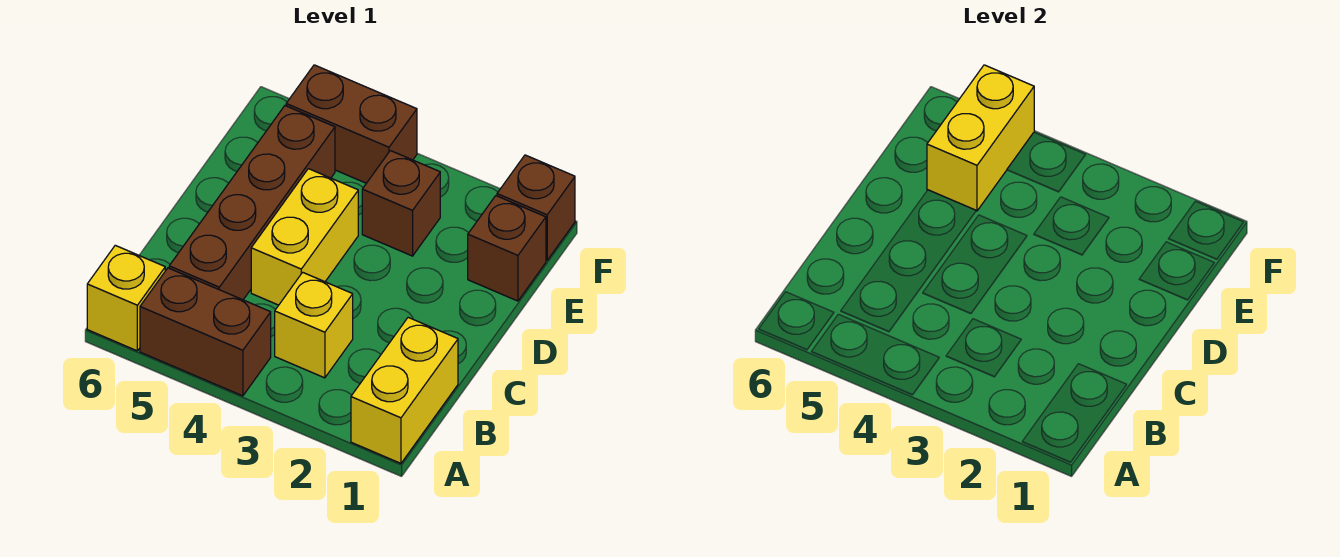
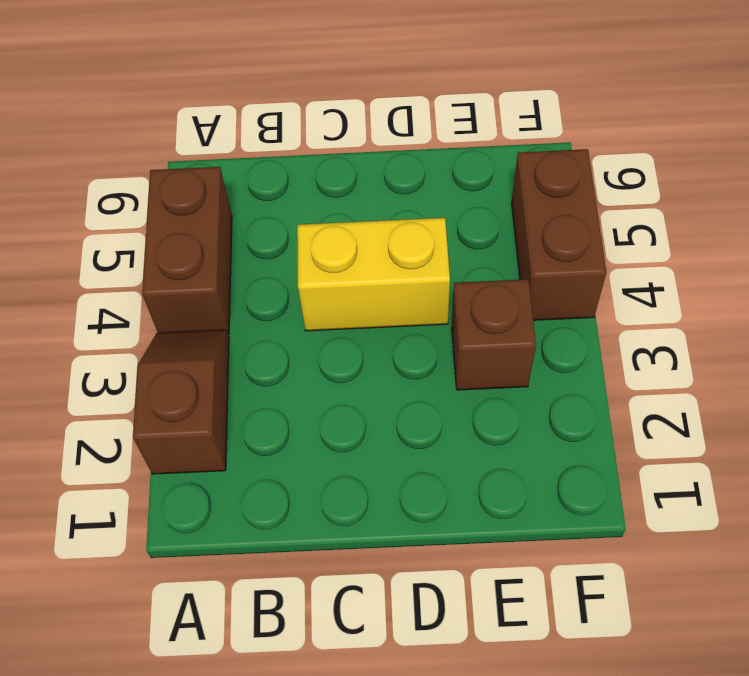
brown slope A2:A3 level 1 top 2 -> none
none -> yellow brick A1:B1 level 1
none -> yellow brick A6 level 1

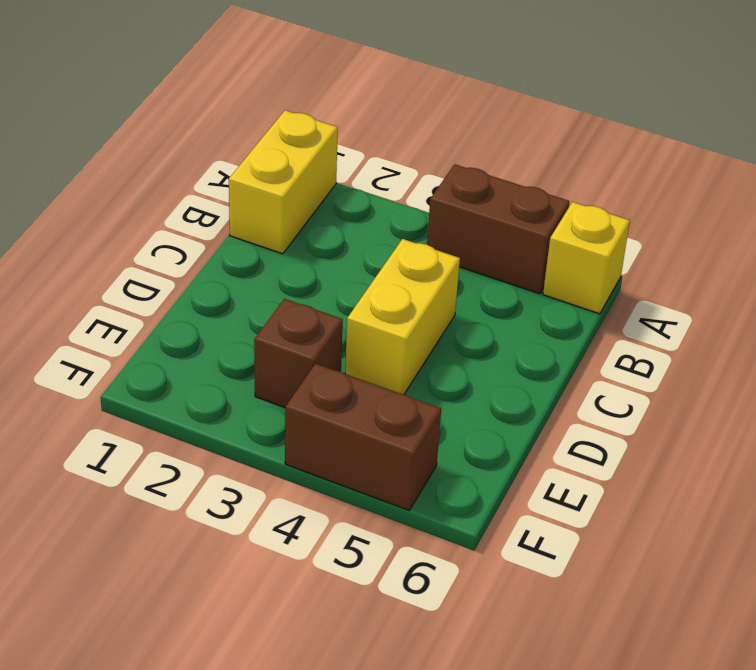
none -> yellow brick B3 level 1
none -> brown brick B5:E5 level 1

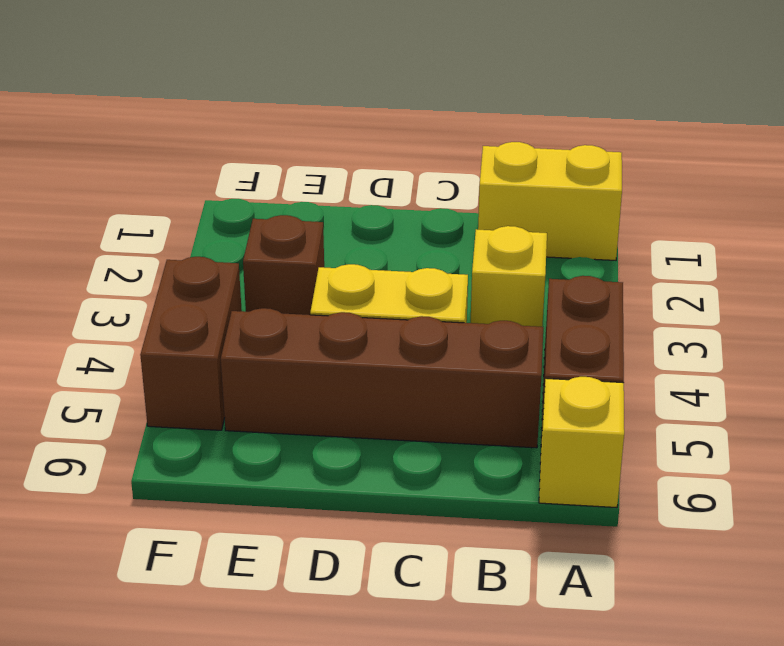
none -> brown brick E1 level 1
none -> brown brick F1 level 1

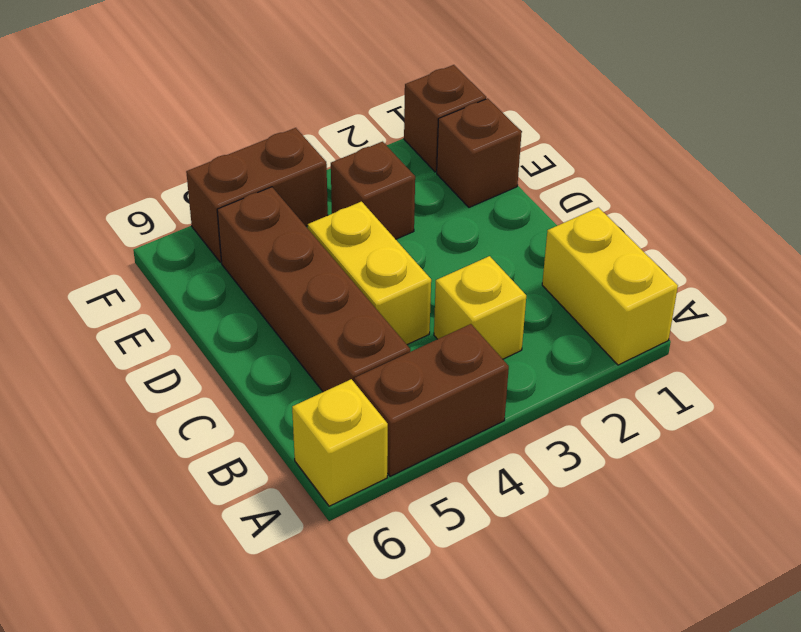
none -> yellow brick E5:F5 level 2

